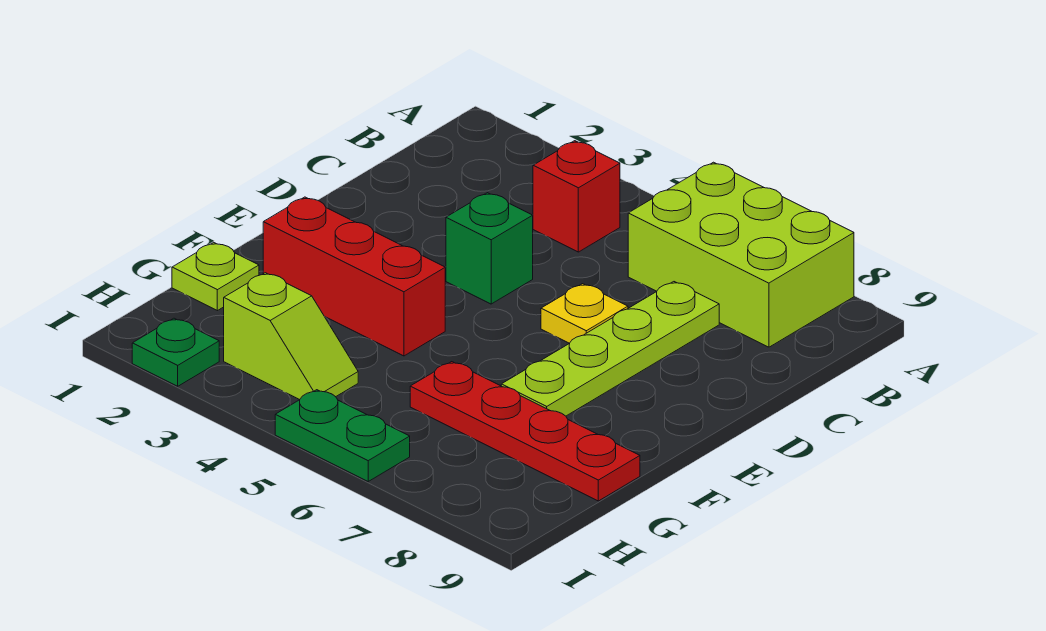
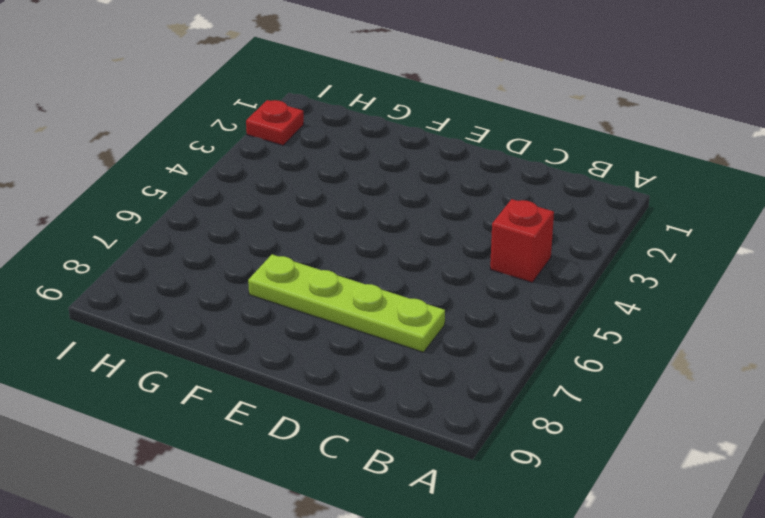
red plate I2 level 1 -> green plate I2 level 1
none -> lime brick A6:B8 level 1
none -> green brick D4 level 1

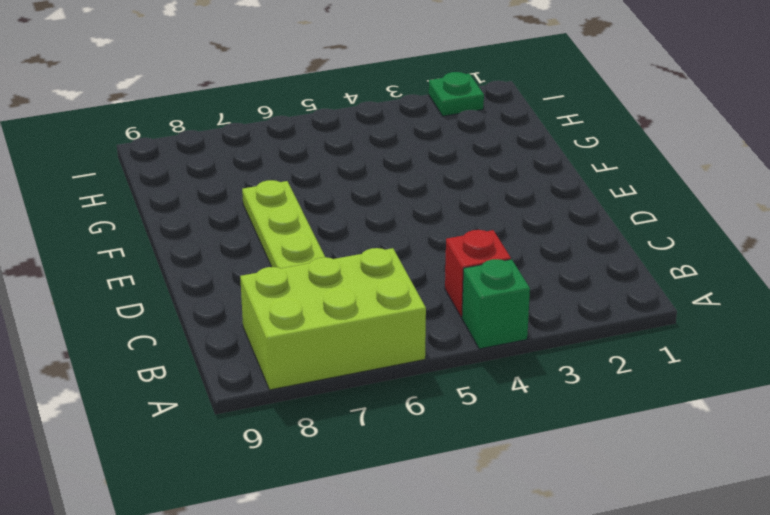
green brick A4 level 1 -> green brick D4 level 1
none -> yellow plate D6 level 1
none -> red brick F2:F4 level 1

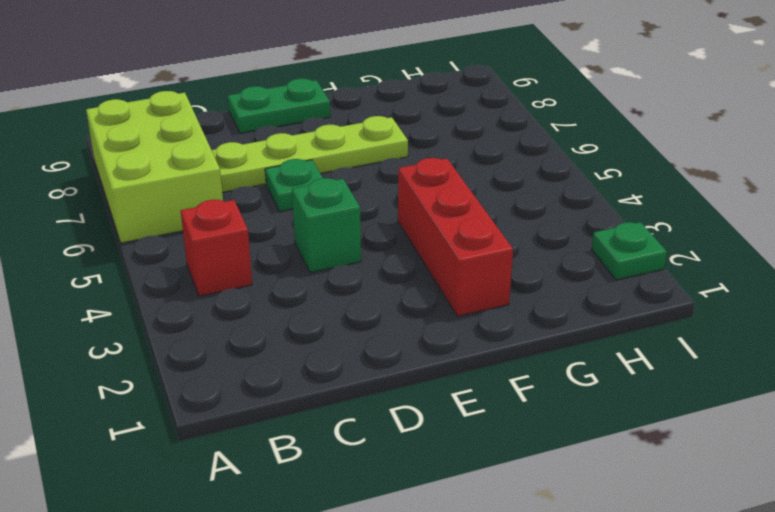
green plate D6 level 1 -> yellow plate D6 level 1
green plate D9:E9 level 1 -> green plate I5:I6 level 1
none -> lime plate G1 level 1
none -> red plate G6:G9 level 1

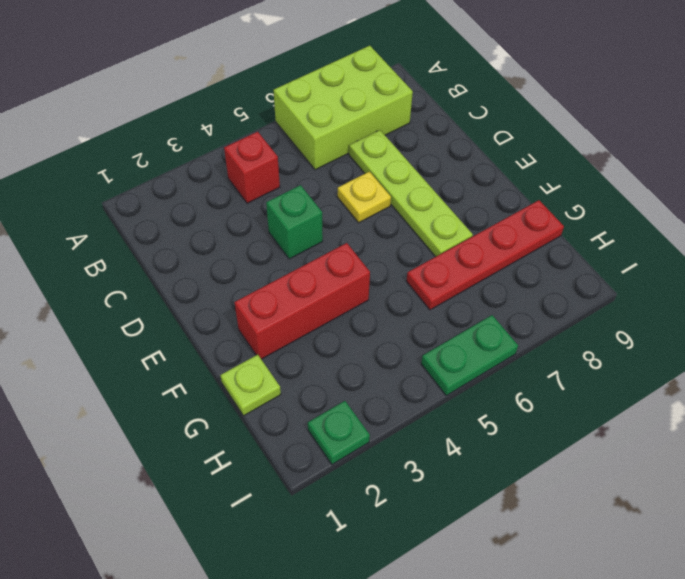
none -> lime slope H3:H4 level 1 top 3

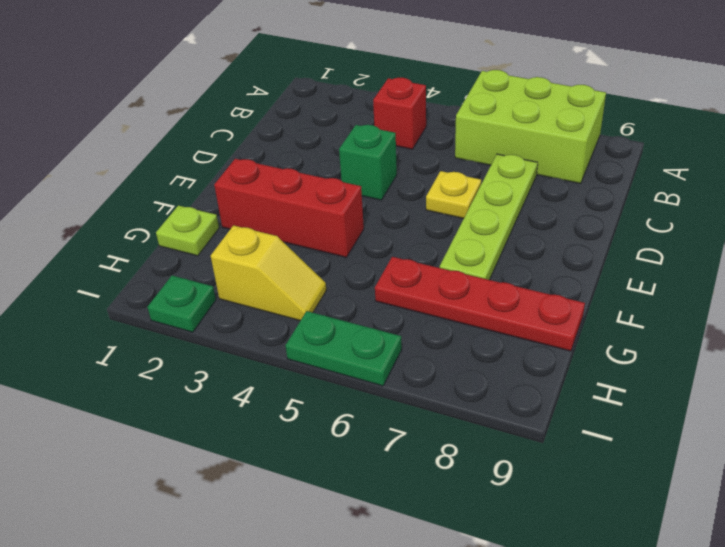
yellow slope H3:H4 level 1 top 3 -> lime slope H3:H4 level 1 top 3

